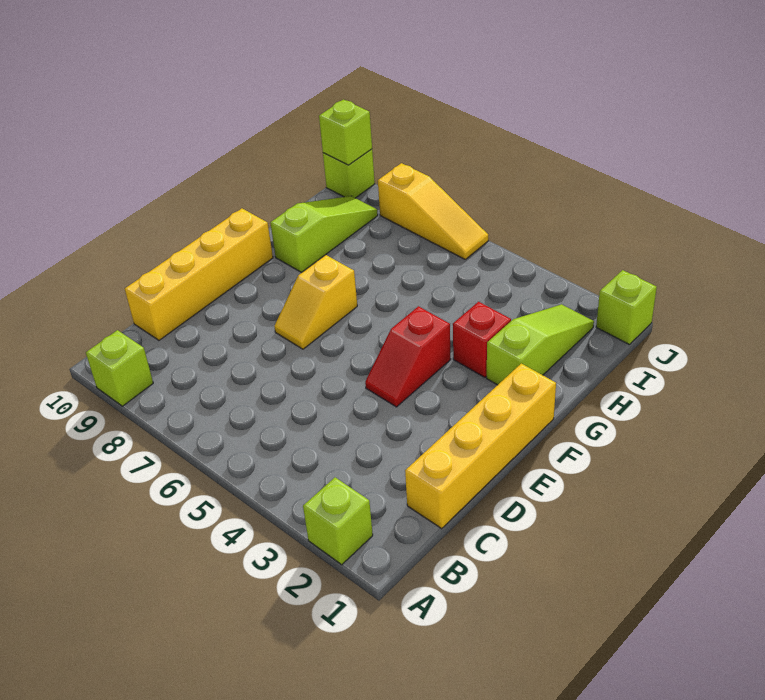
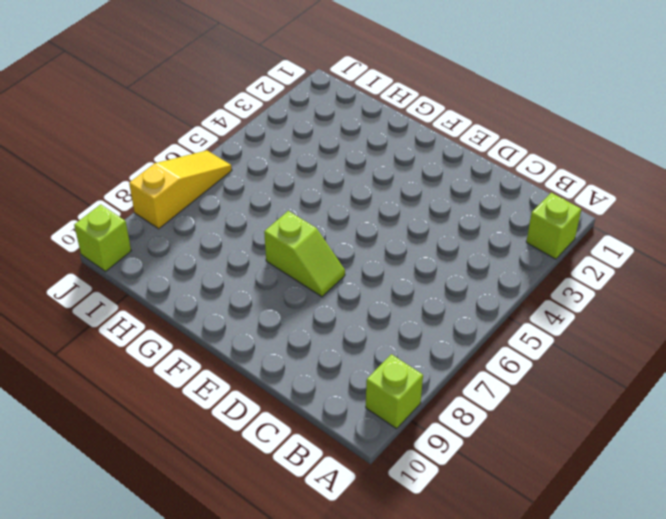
lime slope E7:F7 level 1 top F -> yellow slope E7:F7 level 1 top F
none -> yellow brick C1:F1 level 1
none -> yellow brick C10:F10 level 1
none -> red slope E4:F4 level 1 top F

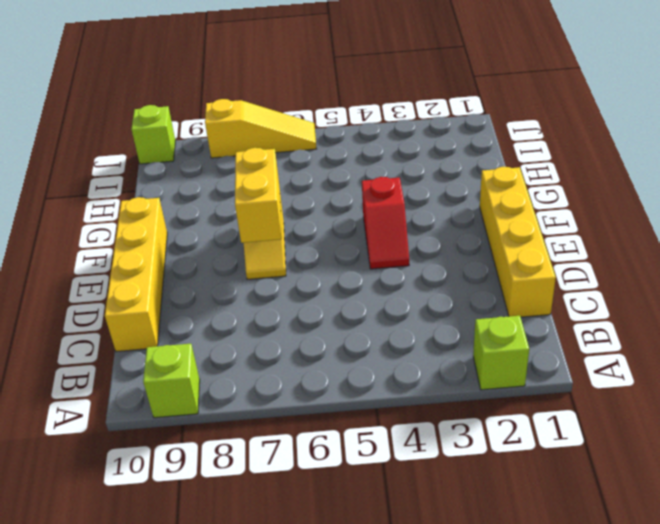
yellow brick E7:F7 level 2 -> none
none -> lime slope G2:I2 level 1 top G
none -> red brick G3 level 1
none -> lime slope G9:I9 level 1 top G

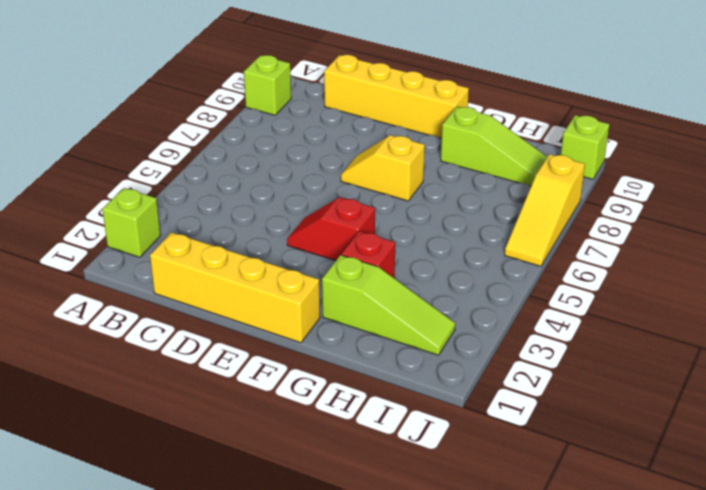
none -> lime brick J1 level 1
none -> lime brick J10 level 2

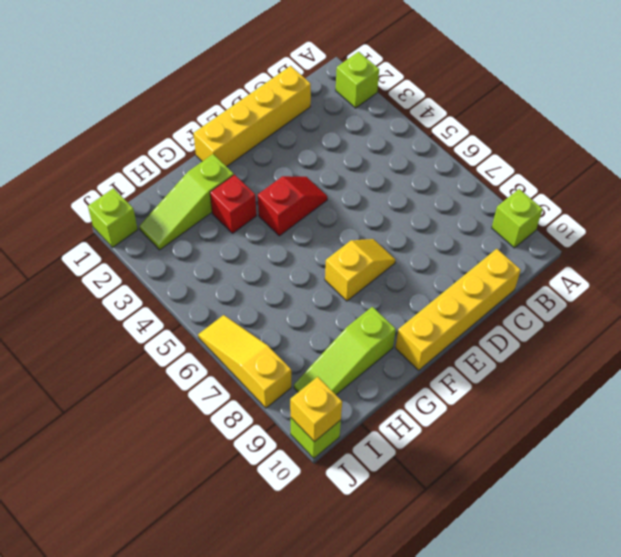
yellow brick J10 level 2 -> lime brick J10 level 2

